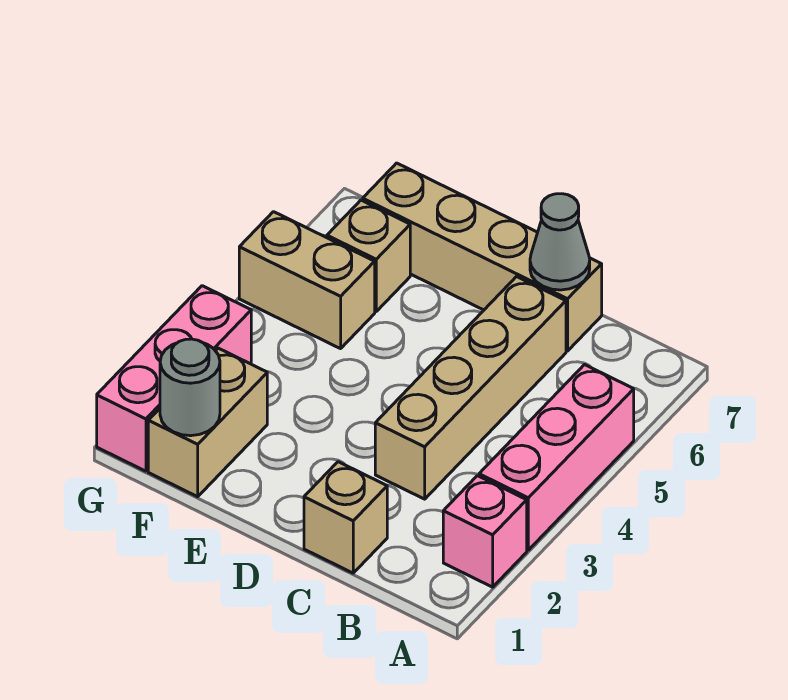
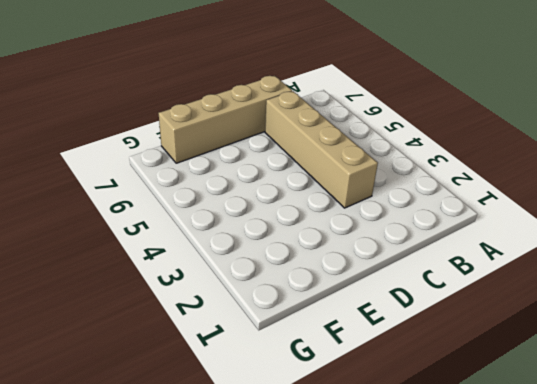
none -> pink brick A2 level 1
none -> pink brick A3:A5 level 1

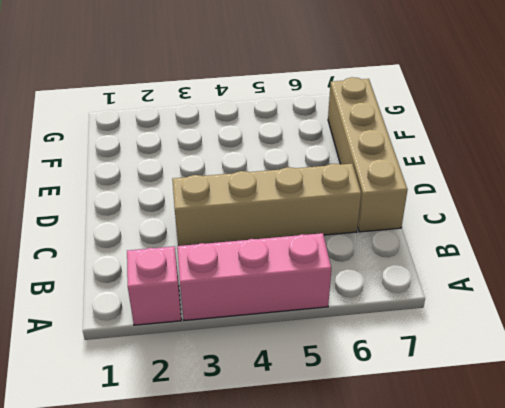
none -> tan brick C1 level 1
none -> tan brick F1:F2 level 1

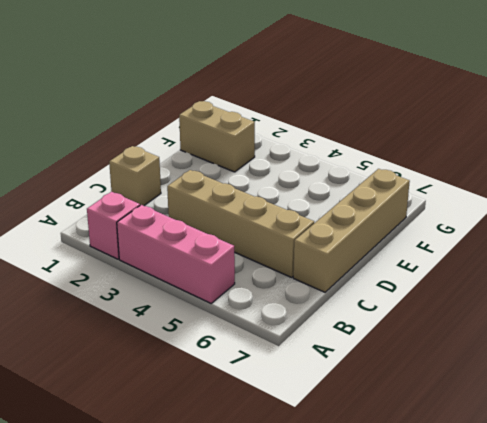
none -> tan brick F5:G5 level 1
none -> tan brick F6 level 1

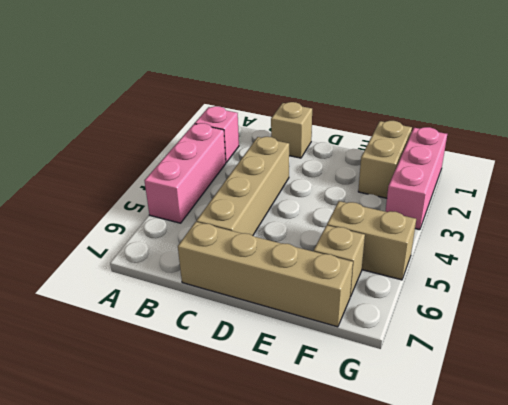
none -> grey cone C7 level 2
none -> grey round brick F1 level 2

